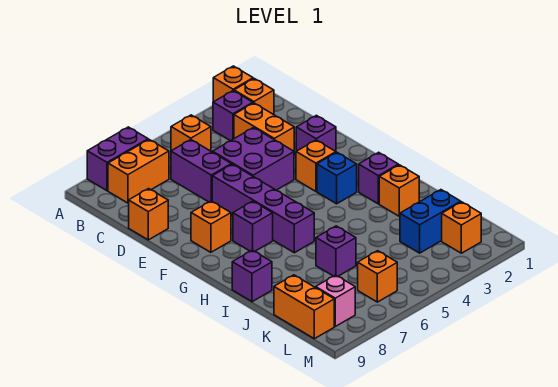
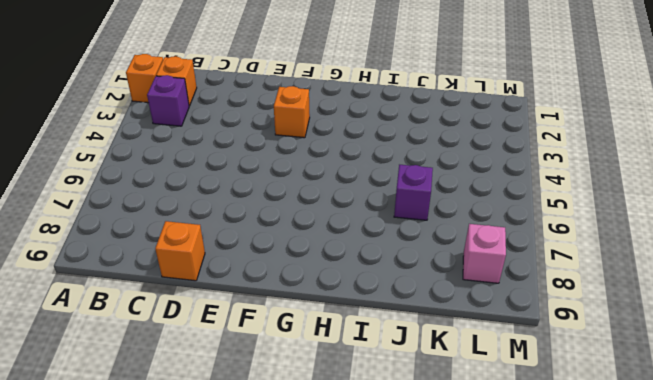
none -> purple brick A7:A8 level 1
none -> orange brick B5 level 1
none -> orange brick B7:B8 level 1

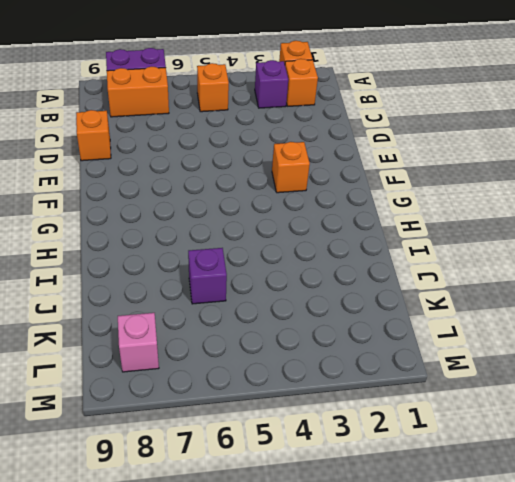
none -> orange brick C3:D3 level 1
none -> purple brick C6:D6 level 1
none -> purple brick D4:E5 level 1

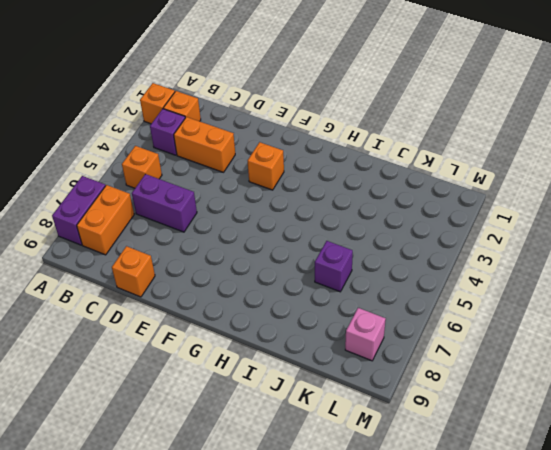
none -> purple brick D4:E5 level 1
none -> purple brick E2 level 1
none -> purple brick E6:H6 level 1

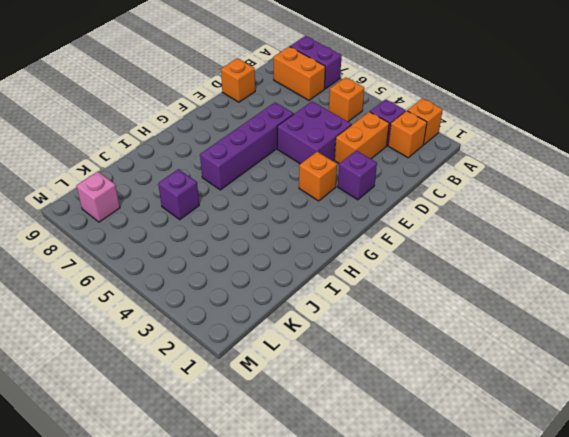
none -> purple brick C6:D6 level 1
none -> orange brick F8 level 1
none -> blue brick G3 level 1

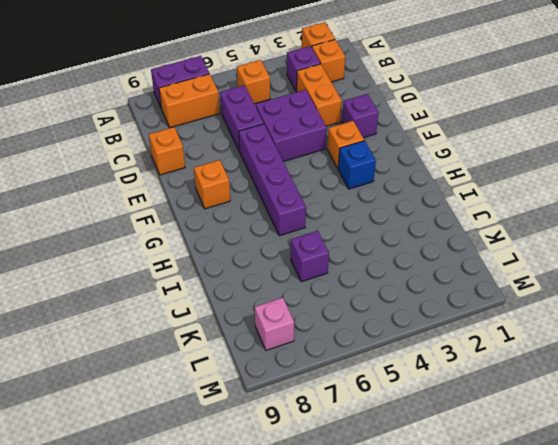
none -> purple brick G7 level 1
none -> purple brick H2 level 1
none -> orange brick I2 level 1

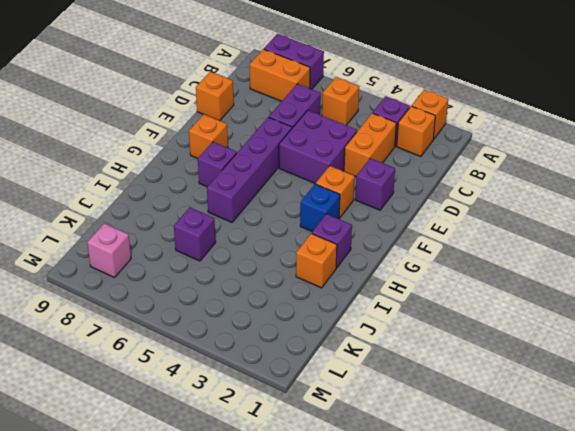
none -> purple brick I9 level 1
none -> blue brick K2:K3 level 1
none -> orange brick K9:L9 level 1

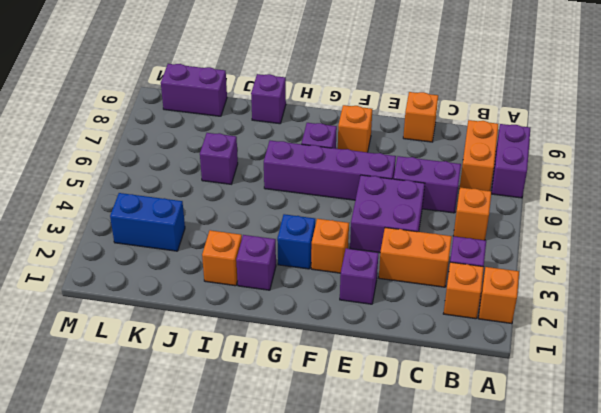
blue brick K3:L3 level 1 -> blue brick K2:K3 level 1
purple brick K9:L9 level 1 -> orange brick K9:L9 level 1
none -> orange brick L2 level 1
none -> orange brick L6 level 1
none -> pink brick L8 level 1

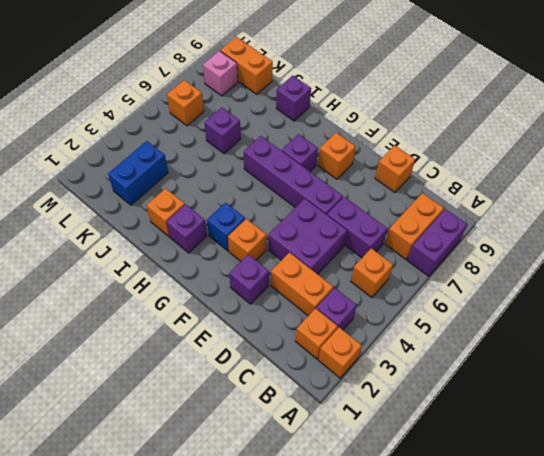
none -> orange brick L2 level 1

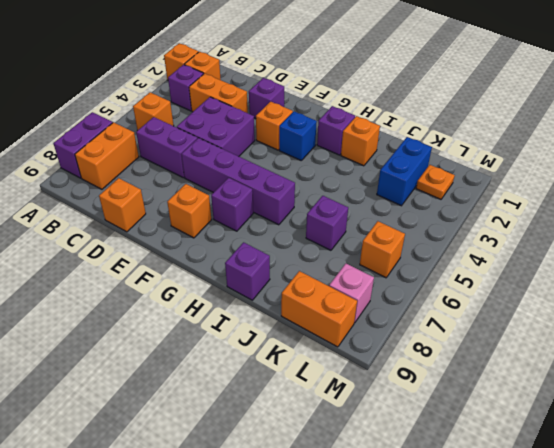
orange plate L2 level 1 -> orange brick L2 level 1

